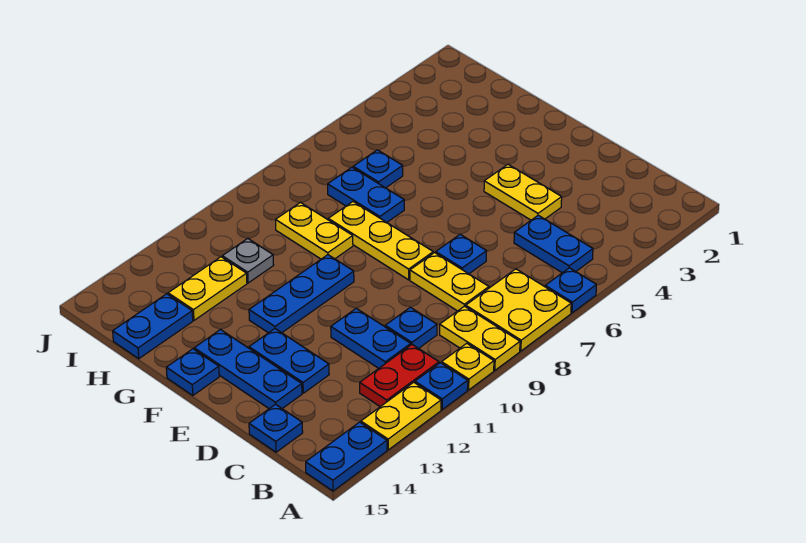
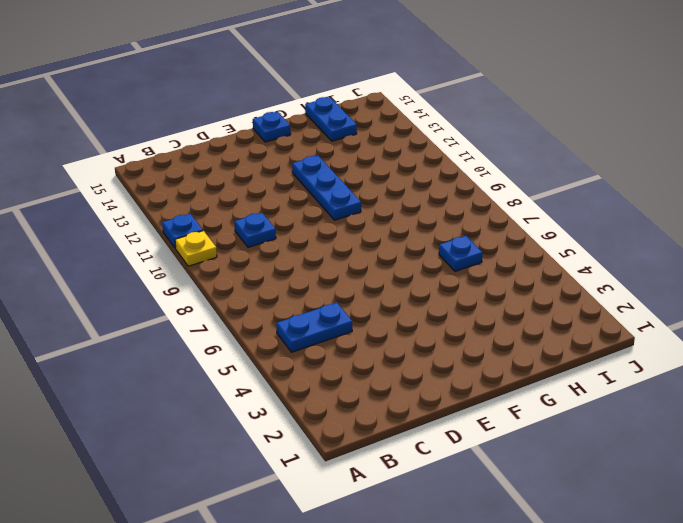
none -> blue plate A6 level 1
none -> yellow plate A7:B8 level 1
none -> yellow plate A9:B9 level 1

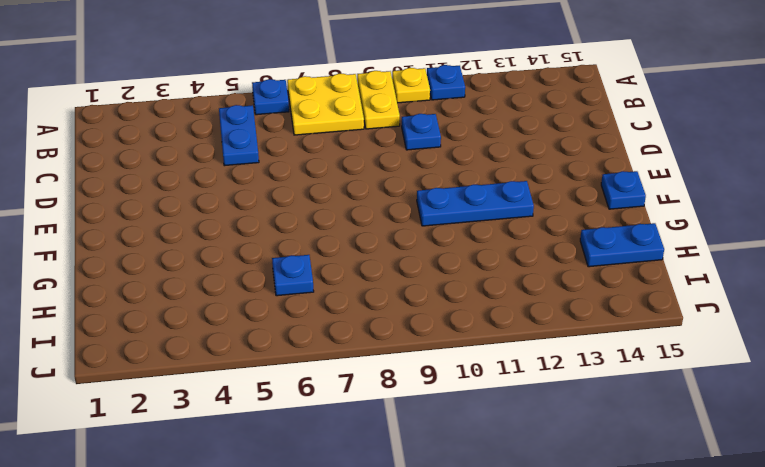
none -> yellow plate A12:A13 level 1
none -> blue plate A14:A15 level 1
none -> red plate B11:B12 level 1

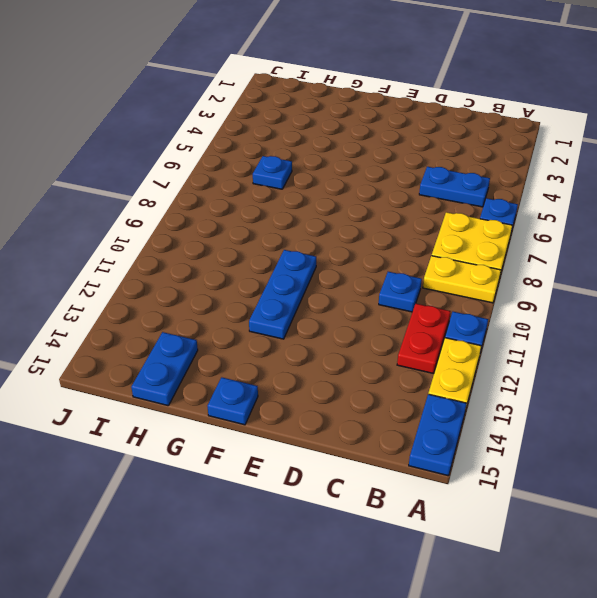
none -> yellow plate A10 level 1
none -> yellow plate C8:D8 level 1
none -> blue plate C11:D11 level 1

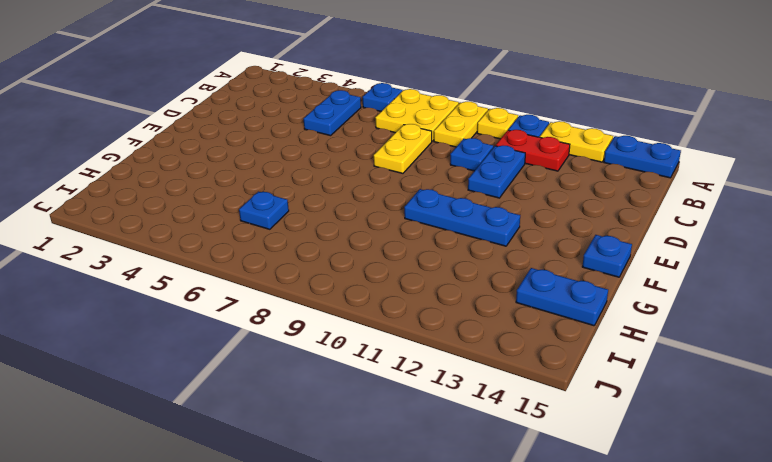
none -> blue plate C15 level 1
none -> yellow plate D4:E4 level 1
none -> blue plate D7 level 1

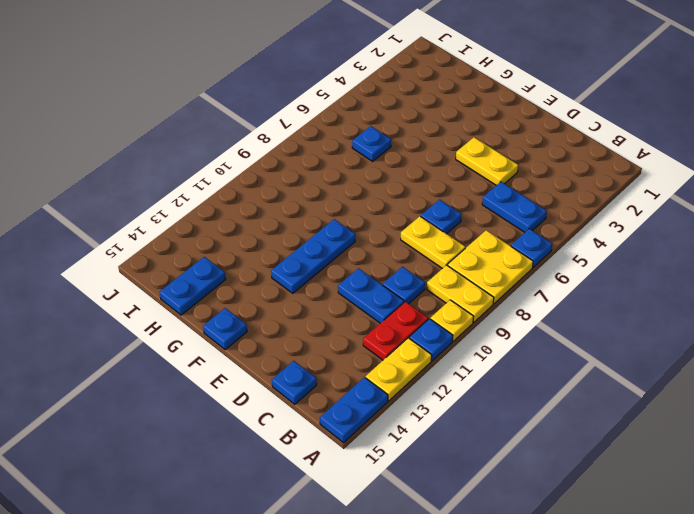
none -> blue plate D13:E13 level 1
none -> blue plate D14:F14 level 1
none -> yellow plate E8:G8 level 1

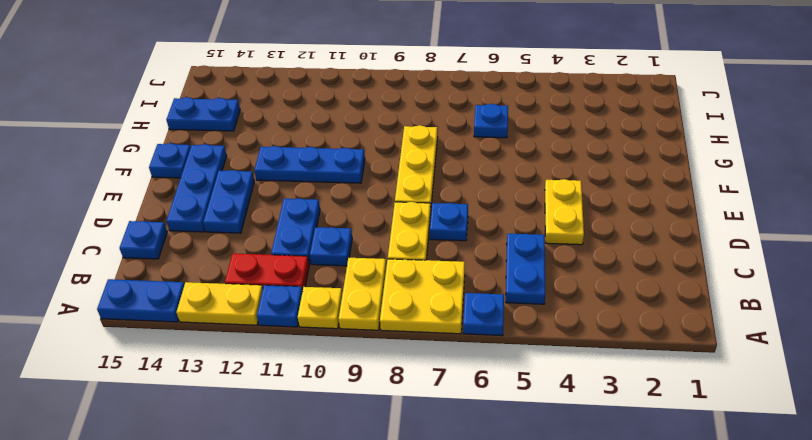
none -> blue plate G7:H7 level 1
none -> yellow plate G9:H9 level 1
none -> grey plate H11 level 1

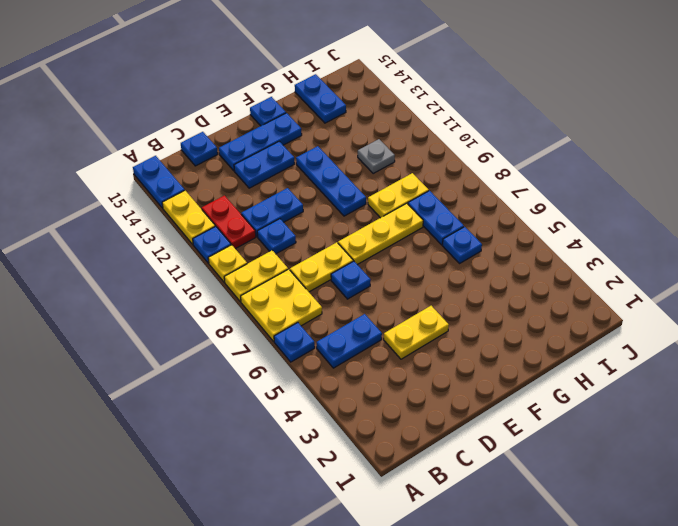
blue plate H7:H8 level 1 -> blue plate G7:H7 level 1
none -> yellow plate H12:H13 level 1

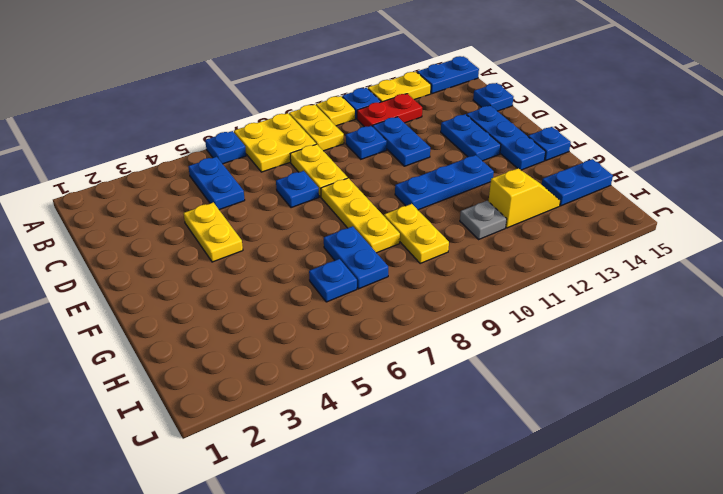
yellow slope H12:H13 level 1 top 12 -> yellow plate H12:H13 level 1

